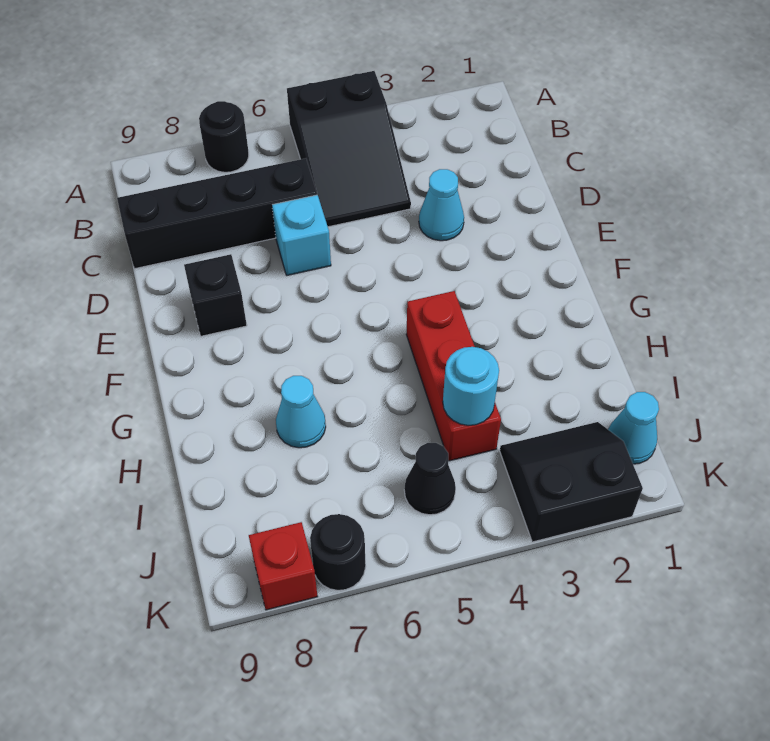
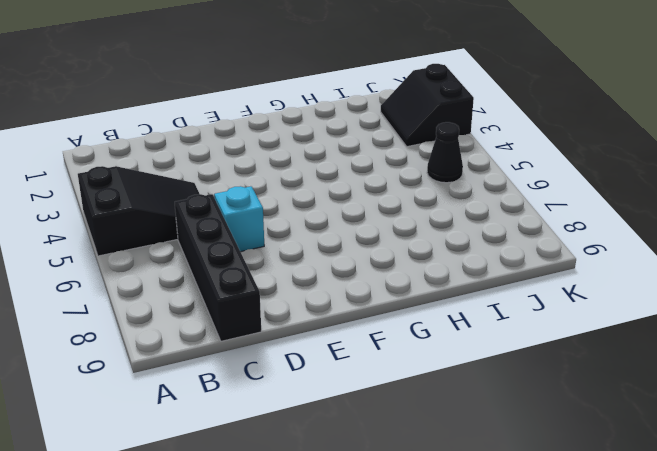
none -> black round brick A7 level 1
none -> cyan cone D3 level 1
none -> black brick E8 level 1

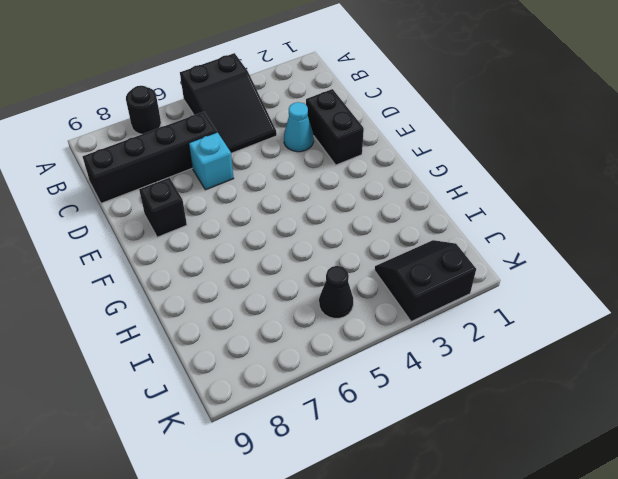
black brick D2:E2 level 1 -> none
none -> red brick G4:I4 level 1
none -> cyan cone H7 level 1
none -> cyan cone J1 level 1

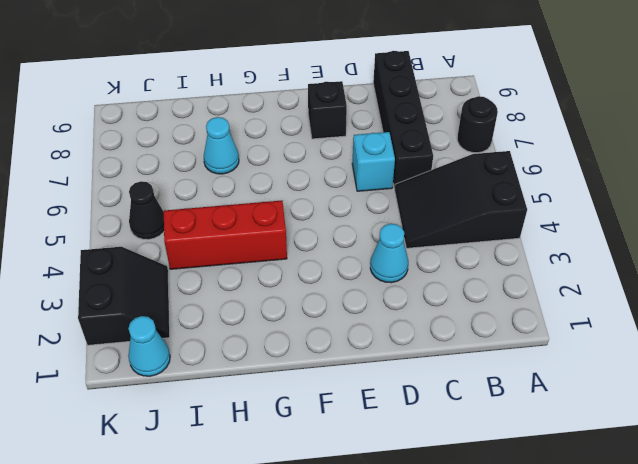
none -> black round brick K7 level 1
none -> red brick K8 level 1
none -> cyan round brick I4 level 2

